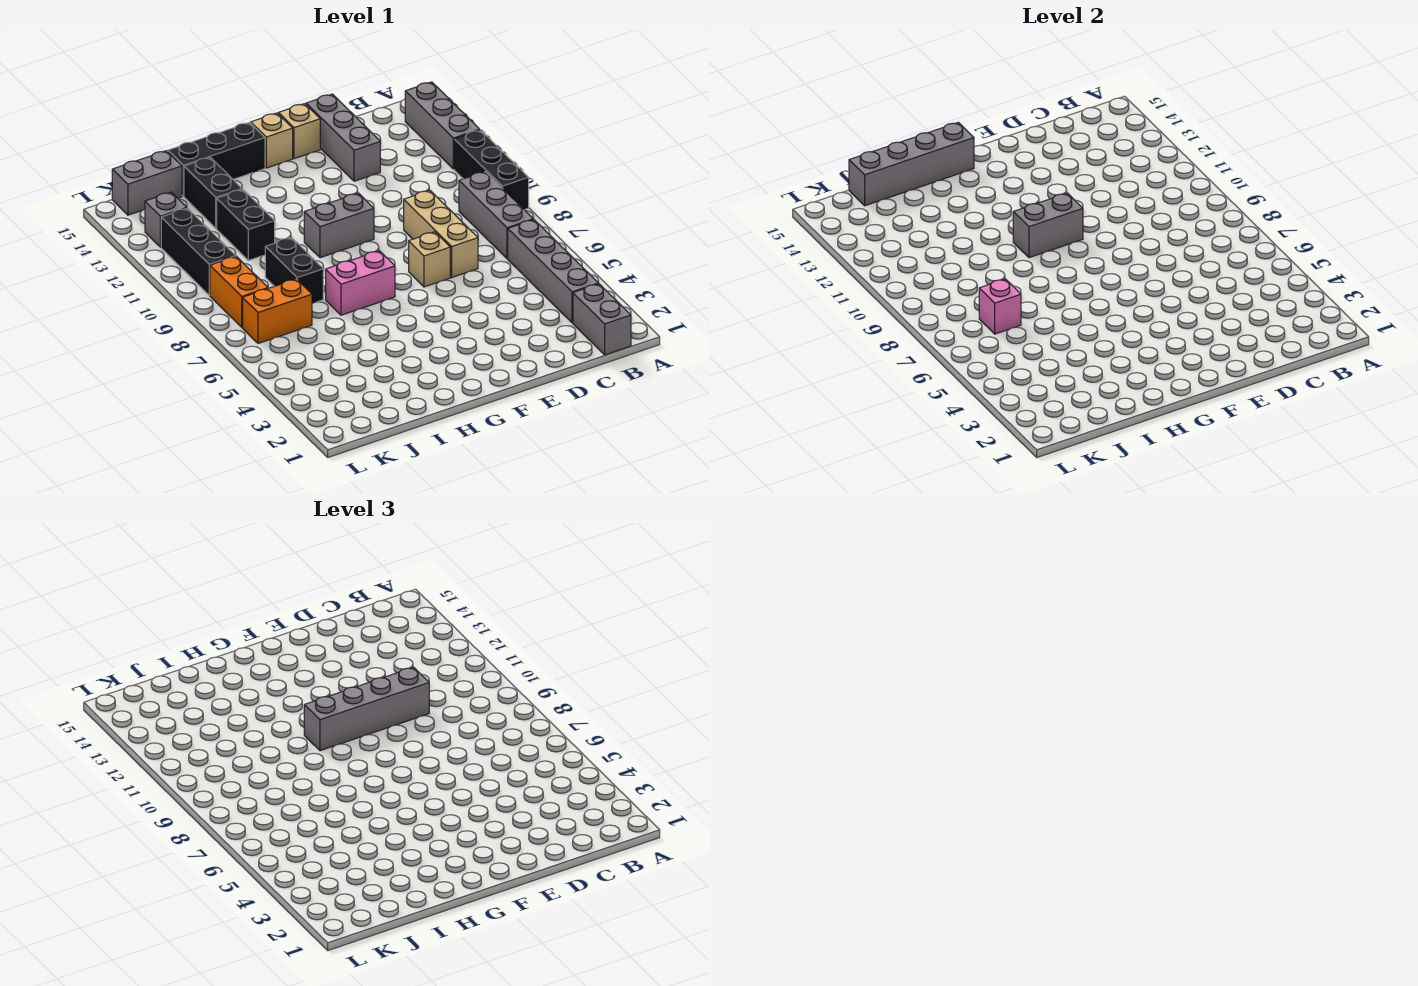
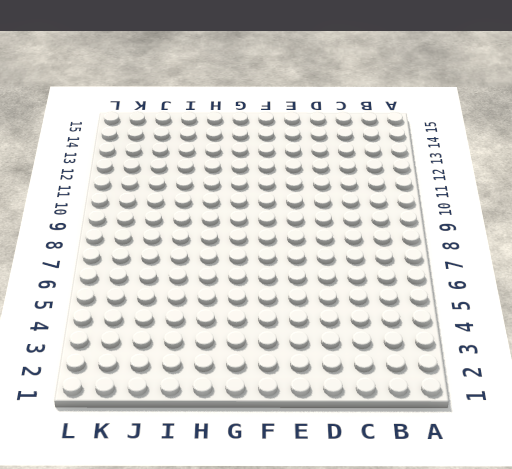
none -> black brick A9:A11 level 1
none -> grey brick A12:A14 level 1
none -> grey brick B1:B2 level 1

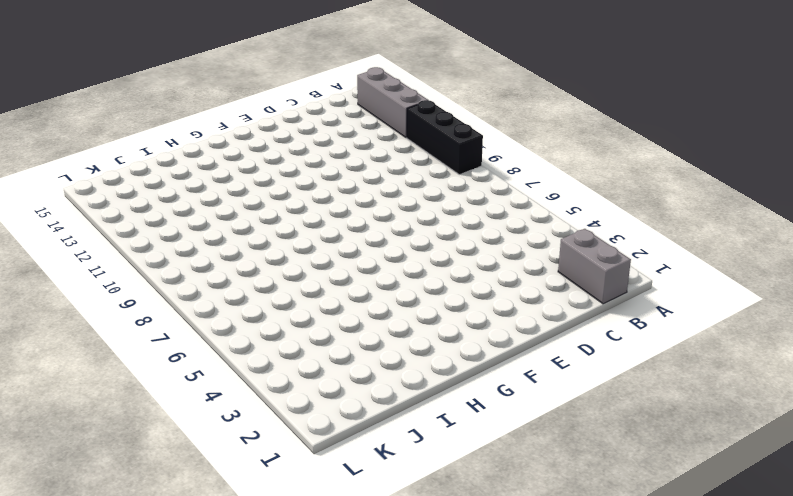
none -> grey brick B3:B6 level 1
none -> grey brick B7:B9 level 1
none -> tan brick D7:D9 level 1

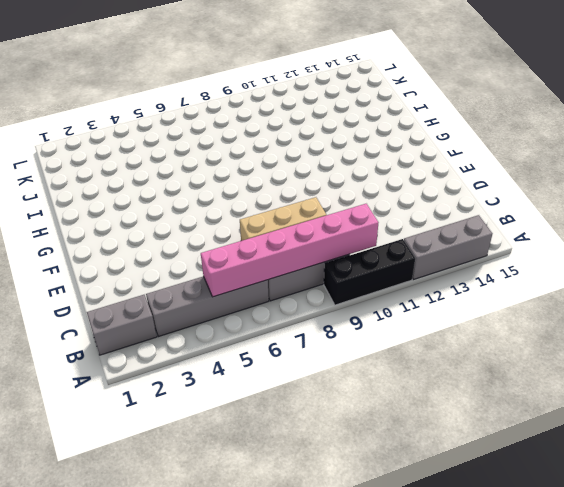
pink brick B5:B10 level 2 -> none
none -> grey brick D13:D15 level 1
none -> tan brick E7 level 1
none -> tan brick E15 level 1

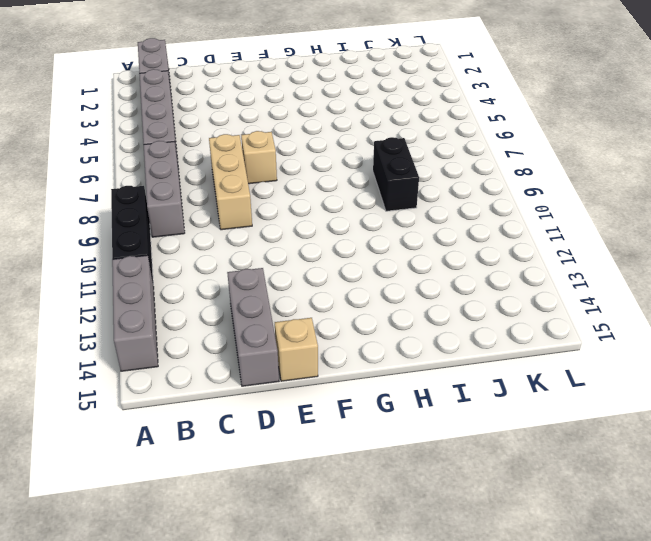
none -> grey brick F10:G10 level 1
none -> tan brick F15 level 1
none -> pink brick G7:H7 level 1

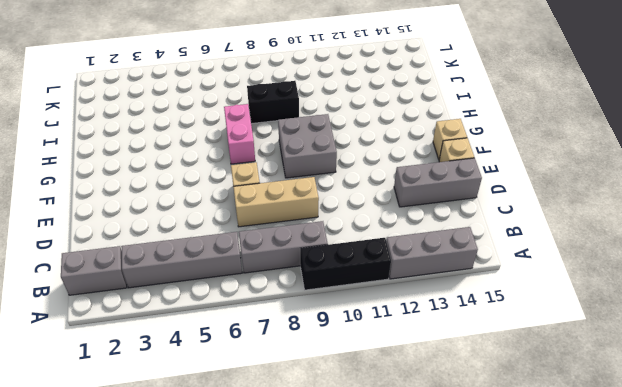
grey brick F9:G10 level 1 -> grey brick F10:G10 level 1
none -> black brick G15:I15 level 1
none -> black brick I11:I12 level 1
none -> black brick I13:I14 level 1

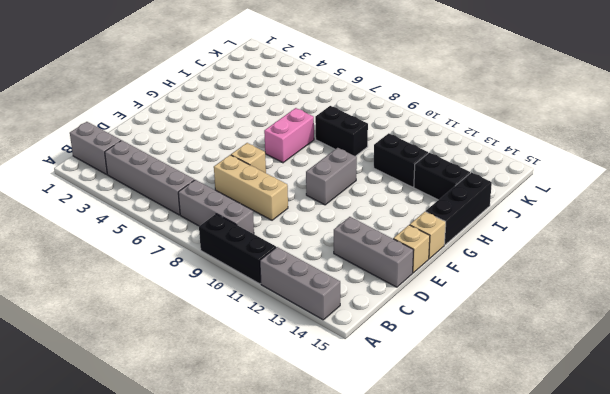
none -> orange brick J7:K7 level 1
none -> grey brick J15:K15 level 1
none -> orange brick K8:K9 level 1

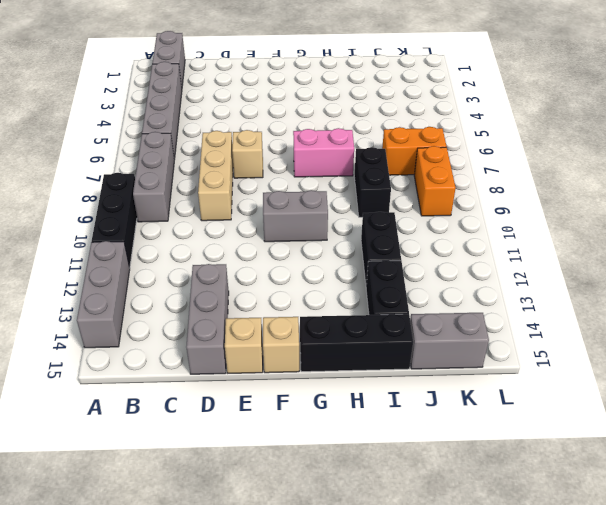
none -> black brick K10:K12 level 1
none -> grey brick K13 level 1
none -> grey brick F10:G10 level 2

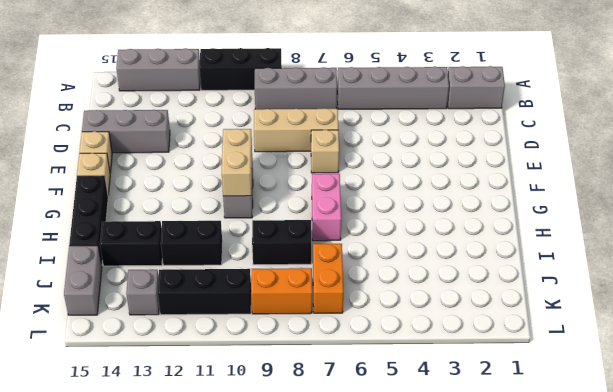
tan brick F10:G10 level 2 -> grey brick F10:G10 level 2
none -> grey brick G15:J15 level 2
none -> pink brick J7 level 2
none -> grey brick D10:G10 level 3

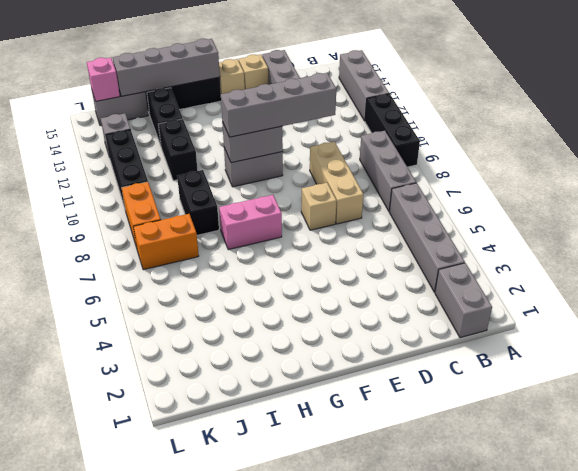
pink brick K15 level 2 -> pink brick J7 level 2

